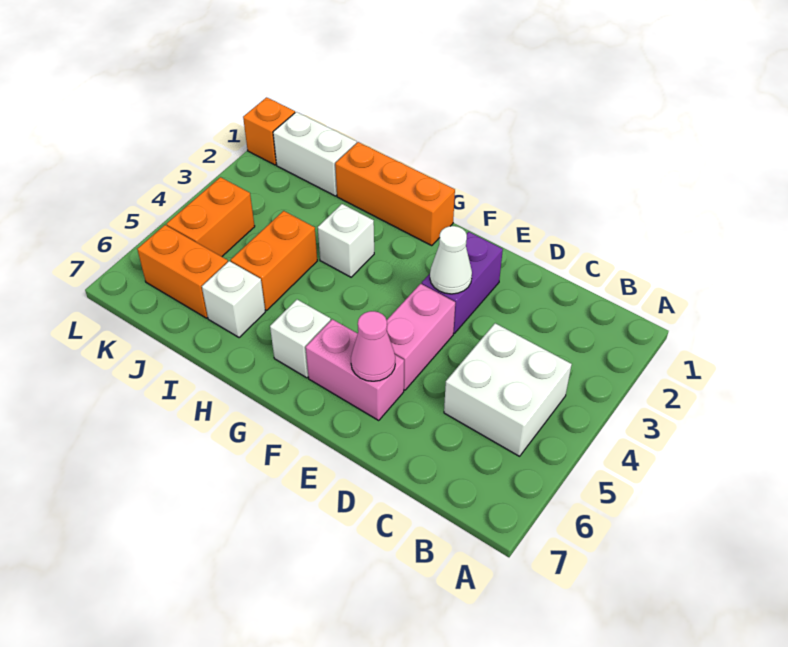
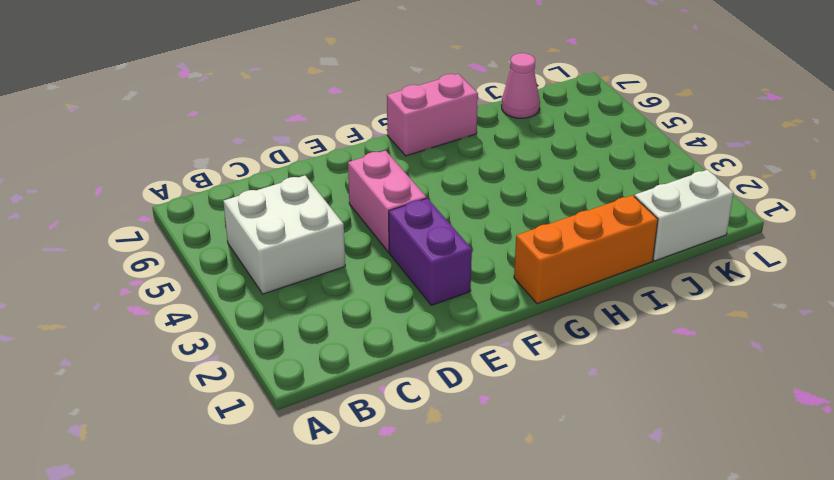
pink brick G7:H7 level 1 -> pink brick E6:F6 level 1
pink cone J7 level 1 -> pink cone E6 level 2
none -> white brick G6 level 1
none -> white brick H3 level 1
none -> orange brick I4:I5 level 1

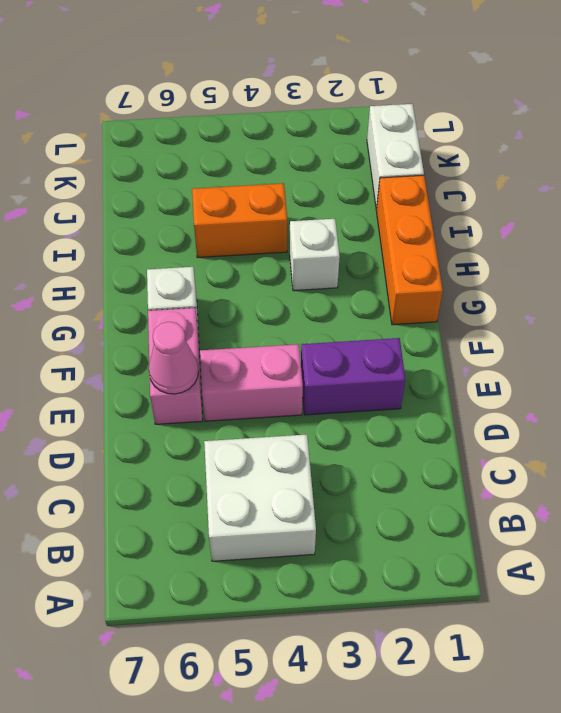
none -> white brick I6 level 1
none -> orange brick J6:K6 level 1
none -> orange brick K4:K5 level 1

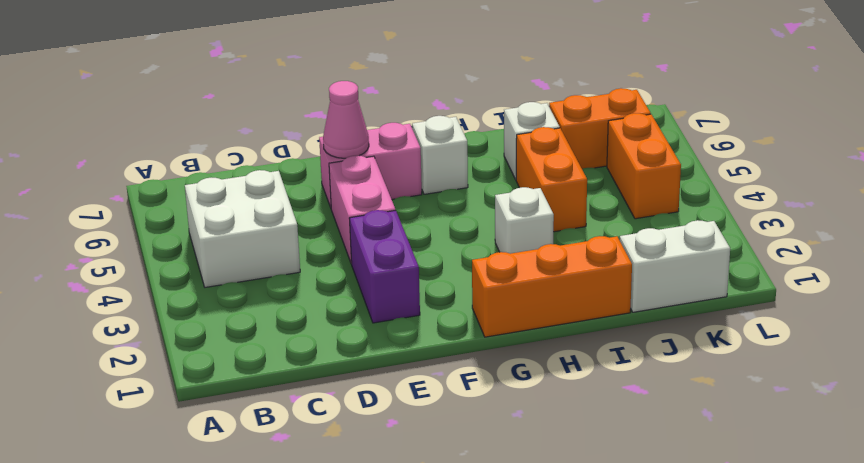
none -> orange brick L1 level 1
none -> white cone E3 level 2

